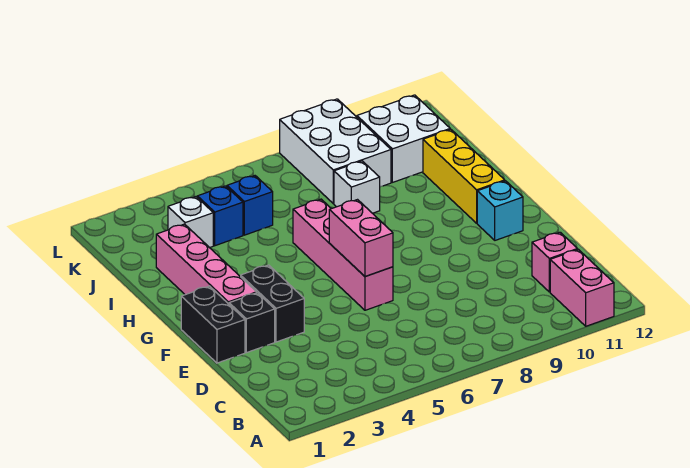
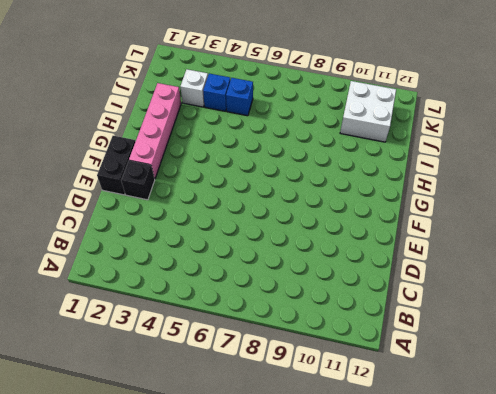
none -> pink brick A11:B11 level 1
none -> pink brick C11 level 1
none -> black brick E3:F3 level 1

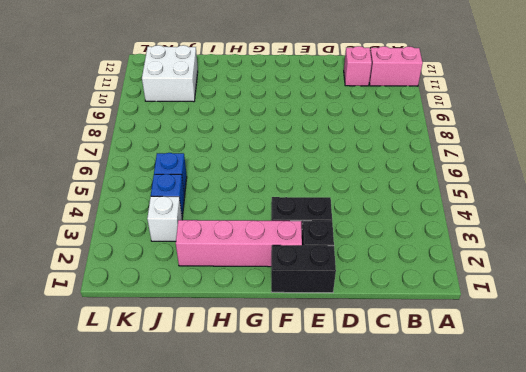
none -> pink brick E6:H6 level 1
none -> cyan brick F11 level 1
none -> yellow brick G11:I11 level 1

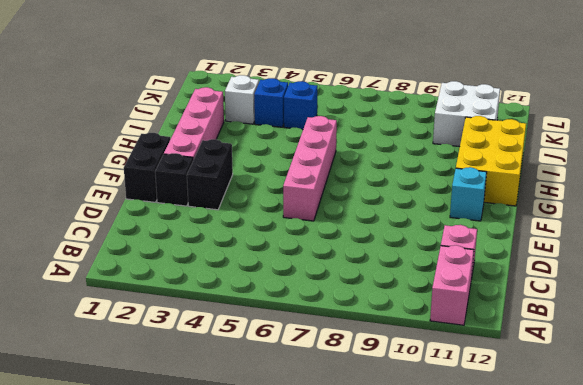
yellow brick G11:I12 level 1 -> yellow brick G11:I11 level 1
none -> white brick I8 level 1
none -> white brick J8:L9 level 1
none -> pink brick E6:F6 level 2

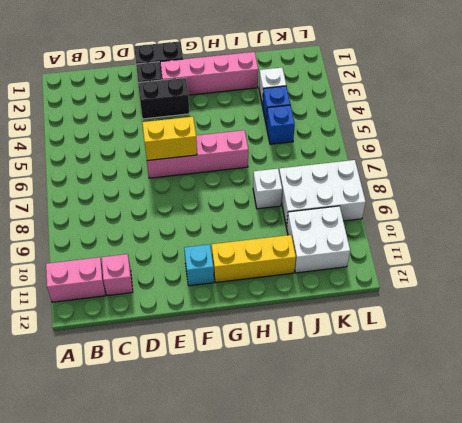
yellow brick E6:F6 level 2 -> pink brick E6:F6 level 2

